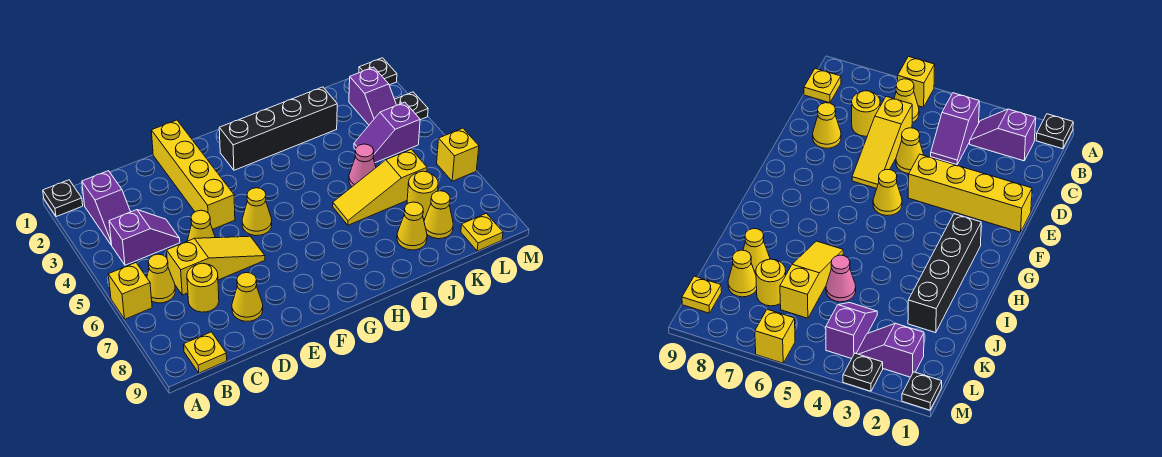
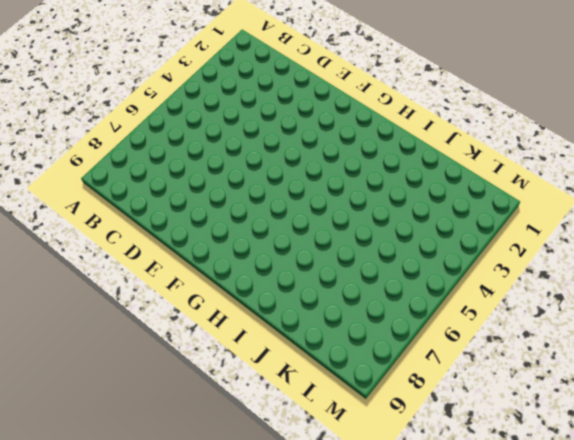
none -> black plate A1 level 1
none -> yellow brick A6 level 1
none -> purple slope B2:B3 level 1 top 2

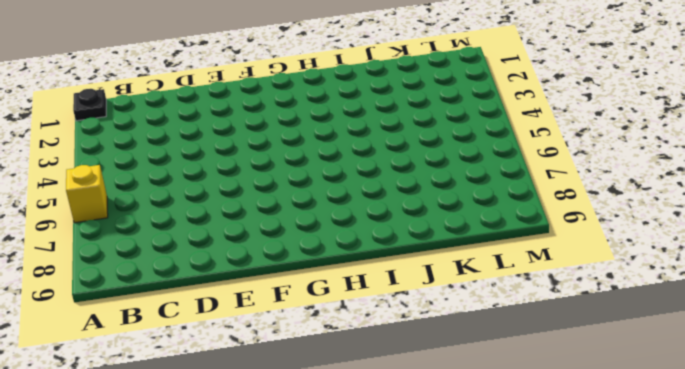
none -> purple slope B2:B3 level 1 top 2
none -> purple slope B4:C4 level 1 top B
none -> yellow cone B6 level 1

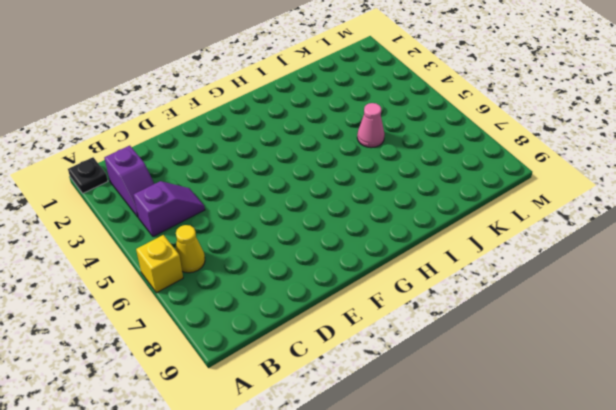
none -> yellow plate B9 level 1
none -> yellow slope C6:E6 level 1 top C
none -> yellow round brick C7 level 1

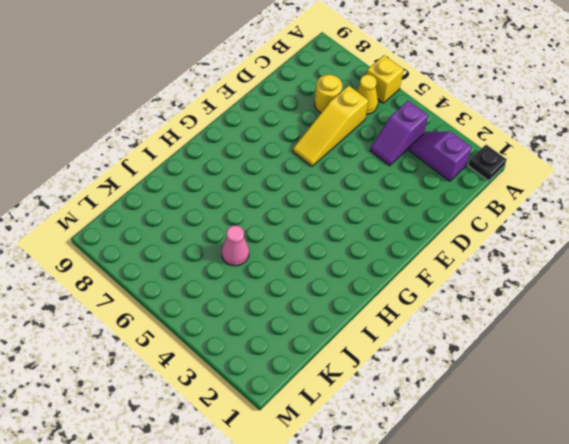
none -> yellow plate B9 level 1
none -> yellow cone D5 level 1
none -> yellow cone D8 level 1

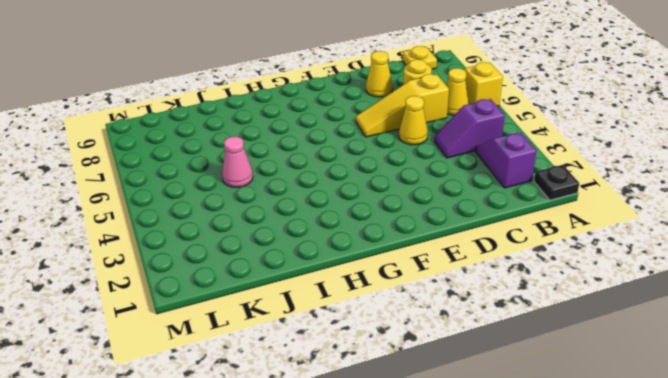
none -> yellow brick E1:E4 level 1
none -> yellow cone F5 level 1
none -> black brick G2:J2 level 1

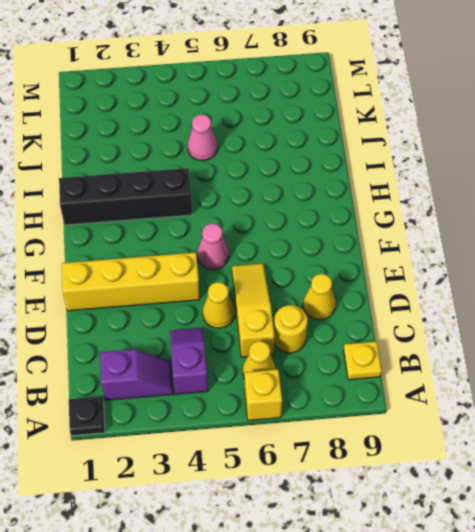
pink cone F5 level 1 -> yellow cone F5 level 1
black brick H1:H4 level 1 -> black brick G2:J2 level 1
none -> yellow slope I6:K6 level 1 top K
none -> yellow cone J8 level 1
none -> purple slope K4:L4 level 1 top L

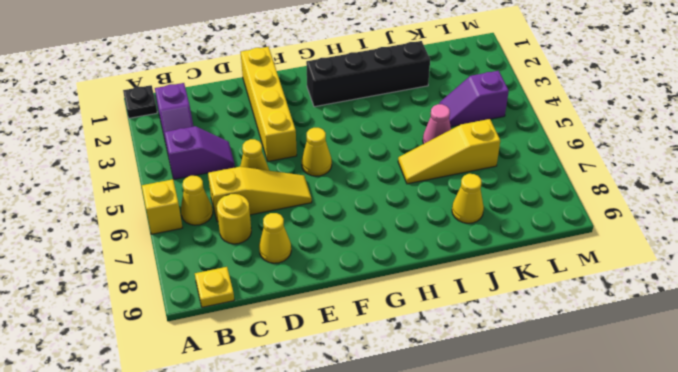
none -> yellow round brick K7 level 1
none -> yellow cone K8 level 1
none -> purple slope L2:L3 level 1 top 2

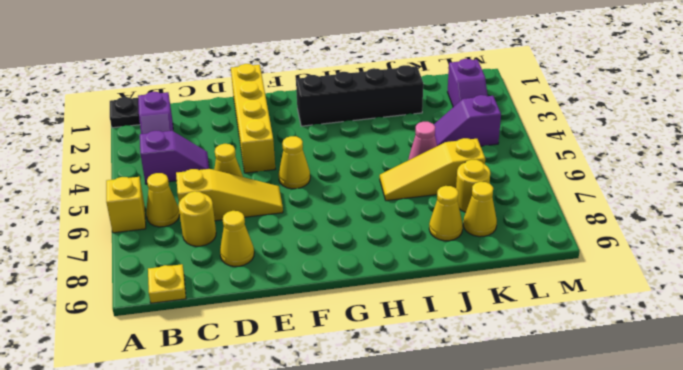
none -> yellow plate L9 level 1
none -> black plate M1 level 1
none -> black plate M3 level 1

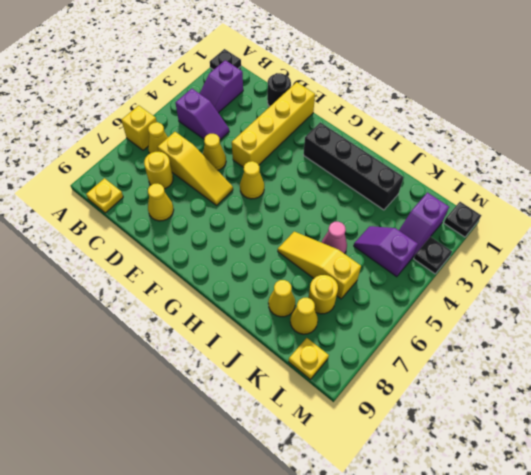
black round brick D1 level 1 -> none
none -> yellow brick M6 level 1

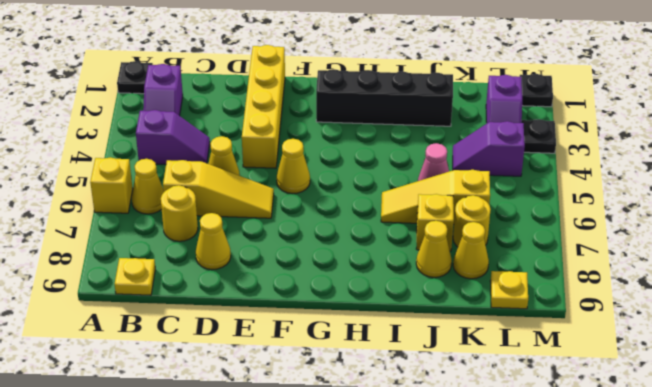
yellow brick J7 level 1 -> yellow brick M6 level 1

